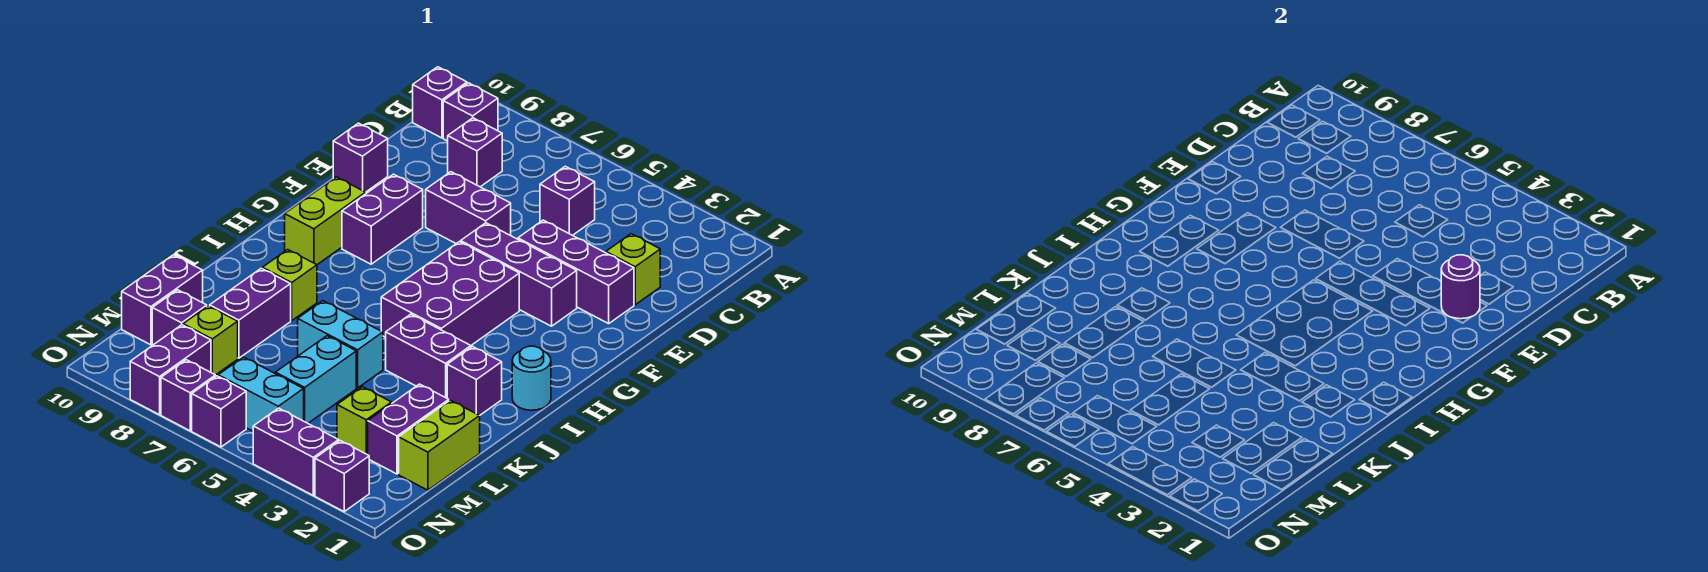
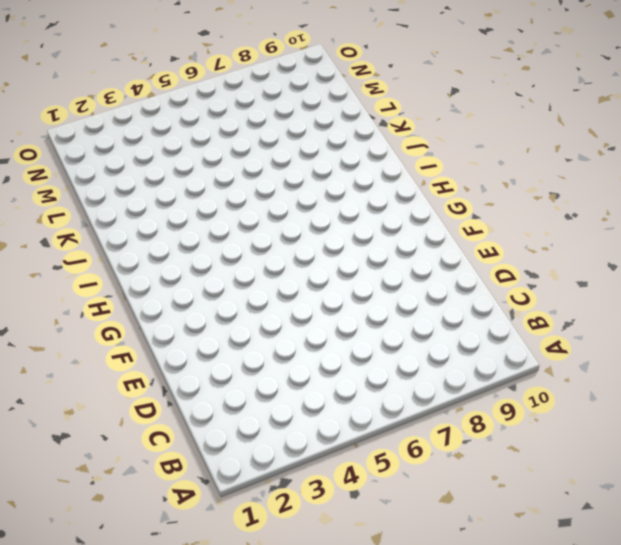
none -> purple brick B9 level 1
none -> purple brick B10 level 1
none -> purple brick C5 level 1
none -> purple brick C8 level 1

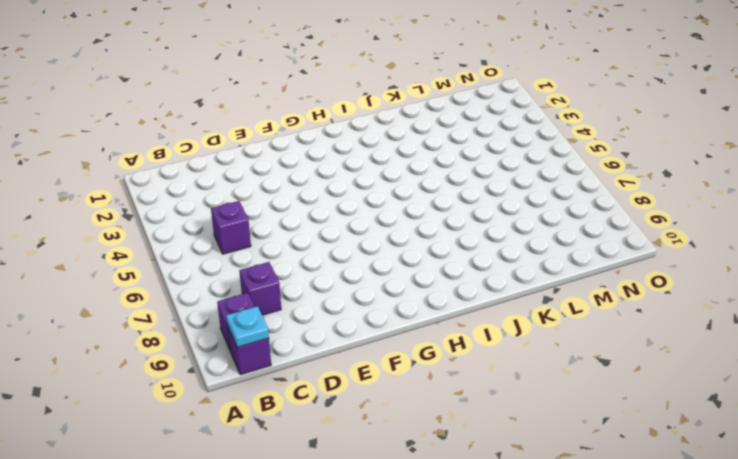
cyan plate B10 level 2 -> none
none -> lime brick D2 level 1
none -> purple brick E2:E4 level 1
none -> purple brick E6:E7 level 1
none -> purple brick E10 level 1

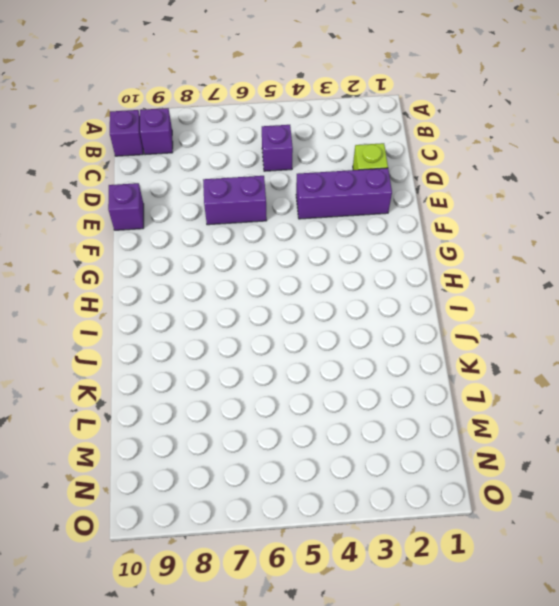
none -> purple brick C8 level 1
none -> purple brick F3:F5 level 1
none -> purple brick F8:G8 level 1
none -> purple brick G4:I5 level 1

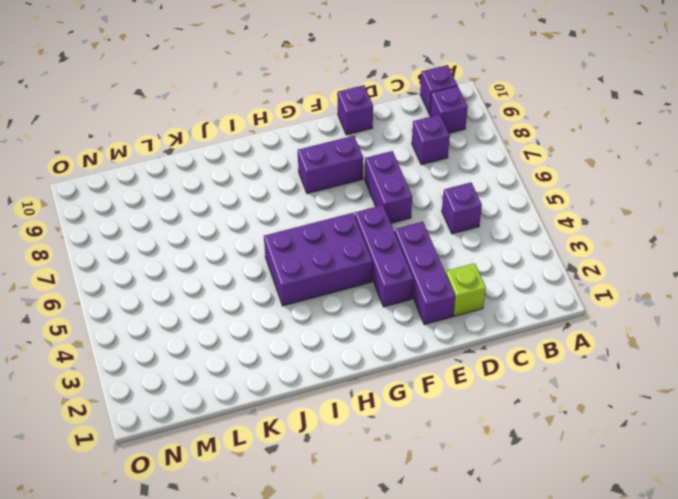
none -> lime brick G9:H9 level 1
none -> cyan round brick I1 level 1
none -> purple brick J2 level 1
none -> purple brick J3:J4 level 1

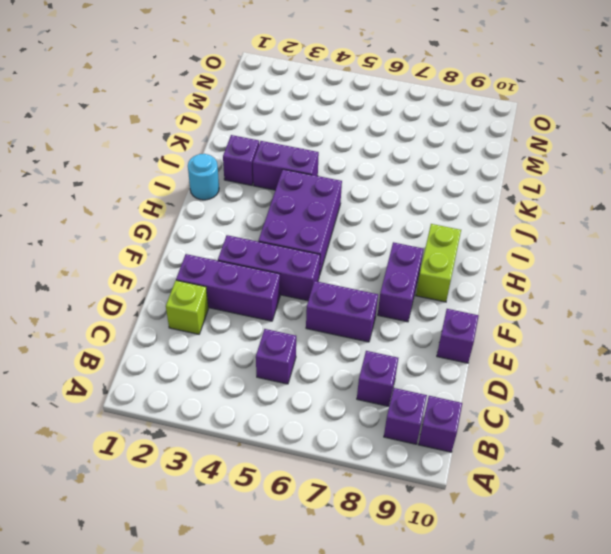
none -> lime brick J8 level 1
none -> cyan brick K5:K6 level 1
none -> purple brick K8:L8 level 1
none -> lime brick L1:M1 level 1

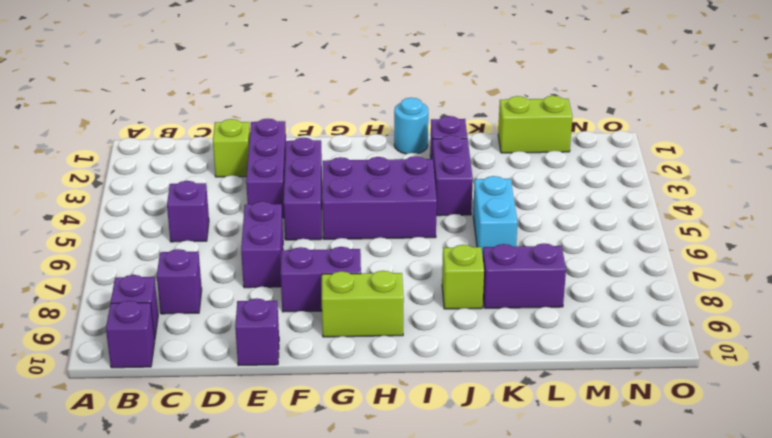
none -> purple brick L2:M2 level 1
none -> cyan brick L5:M5 level 1
none -> purple brick L10:M10 level 1
none -> lime brick M3 level 1

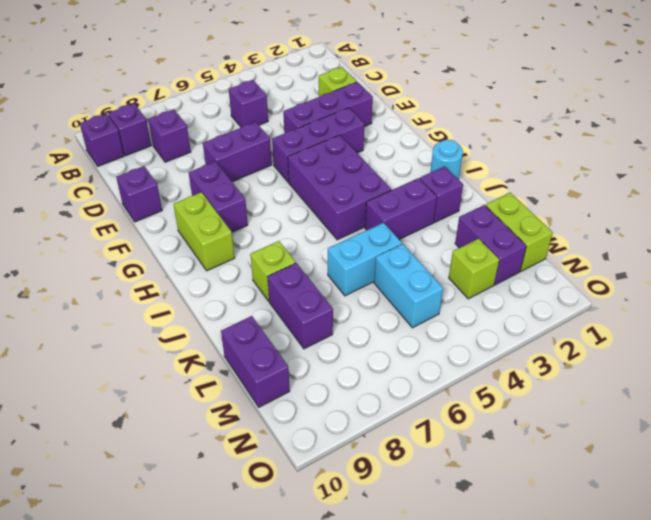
none -> lime brick M8 level 1
none -> purple brick M9 level 1
none -> cyan brick N5:N6 level 1
none -> purple brick N8:O8 level 1

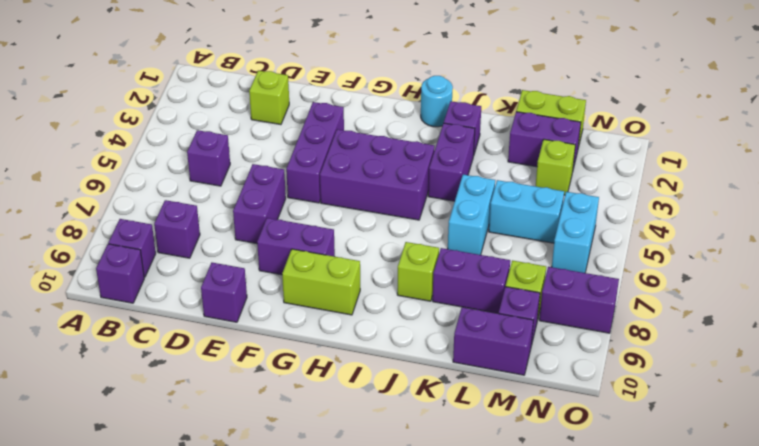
none -> purple brick E2:E4 level 1
none -> purple brick O2 level 1
none -> purple brick O3:O4 level 1
none -> purple brick O6 level 1

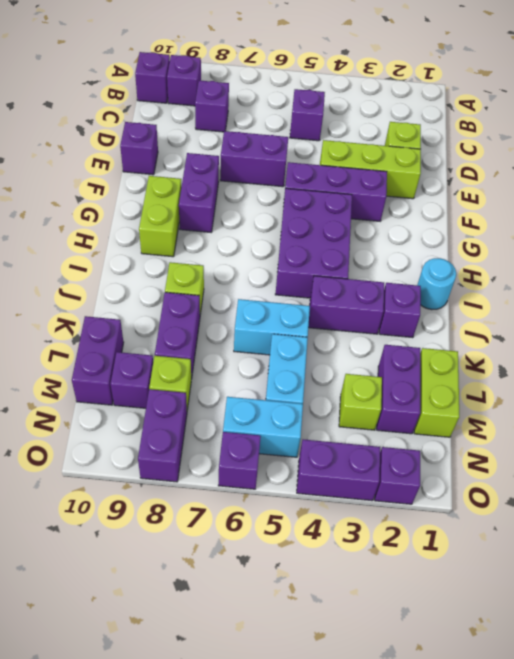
lime brick E2:E4 level 1 -> purple brick E2:E4 level 1
none -> purple brick O7 level 1
none -> purple round brick E2 level 2

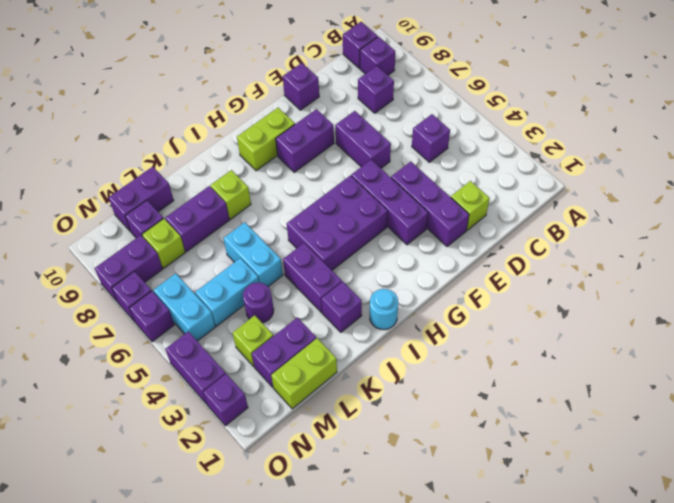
purple round brick L4 level 1 -> purple round brick E2 level 2

